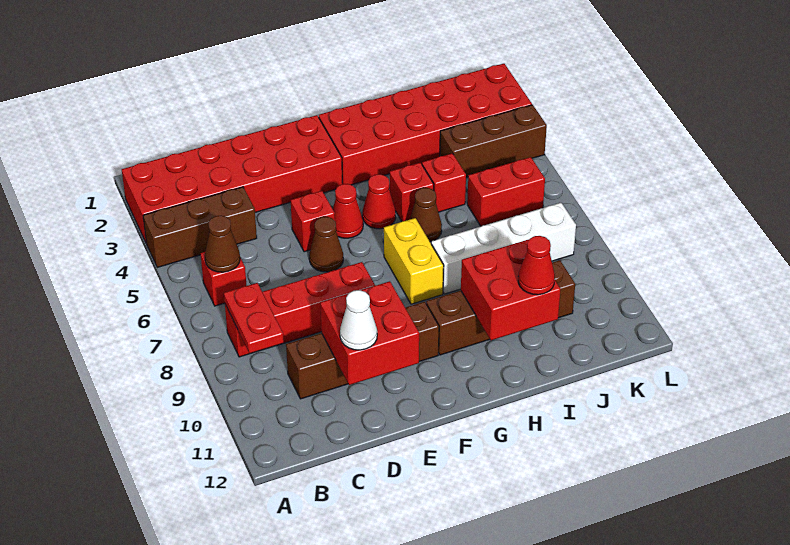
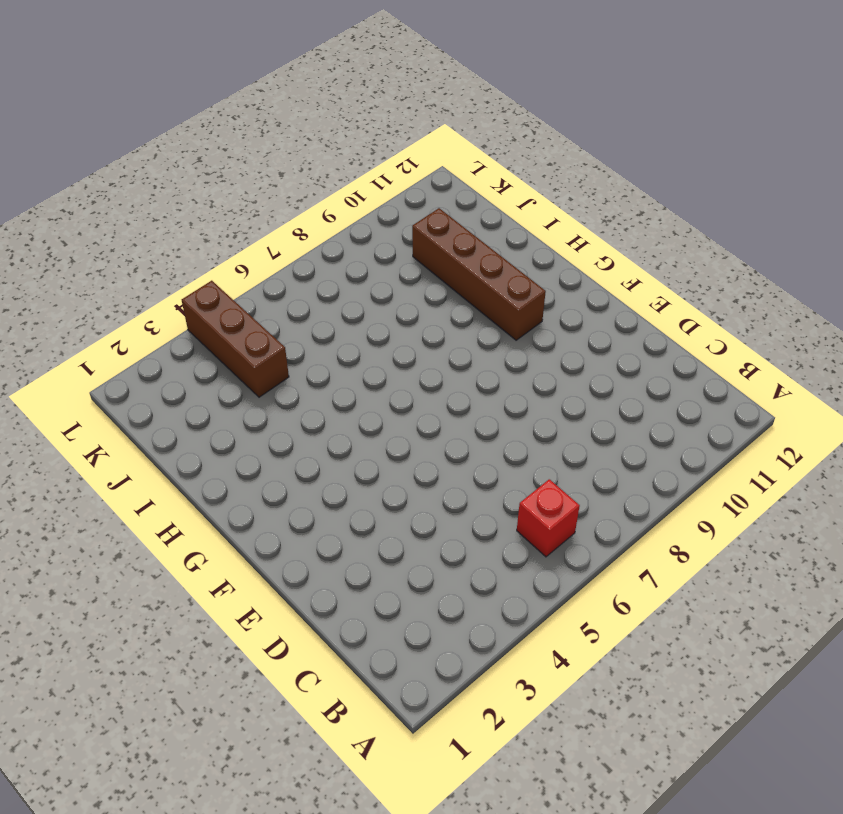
none -> red brick A2:F3 level 1
none -> brown brick A4:C4 level 1
none -> red brick B8:E8 level 1

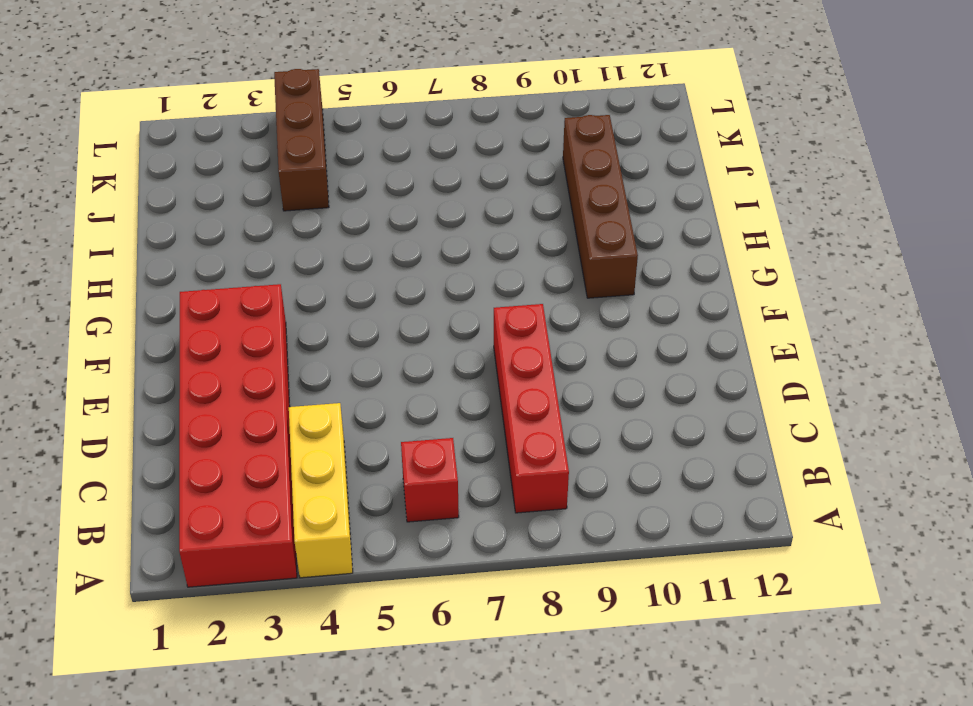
yellow brick A4:C4 level 1 -> brown brick A4:C4 level 1
none -> brown brick C10:F10 level 1
none -> red brick E5 level 1
none -> brown cone E6 level 1

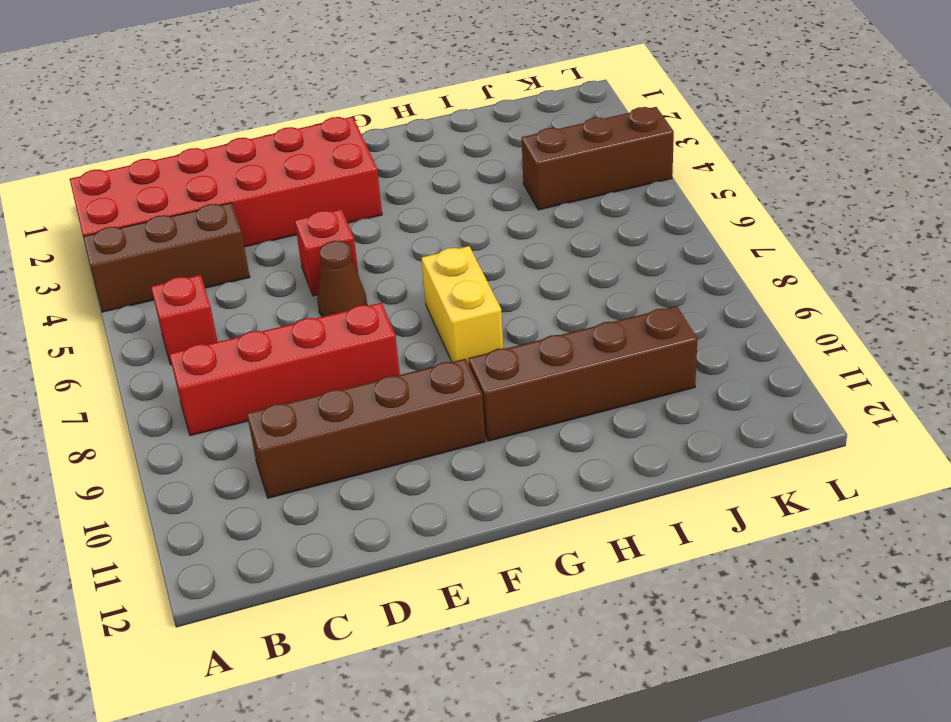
none -> red cone F5 level 1
none -> red brick G2:L3 level 1
none -> red cone G5 level 1

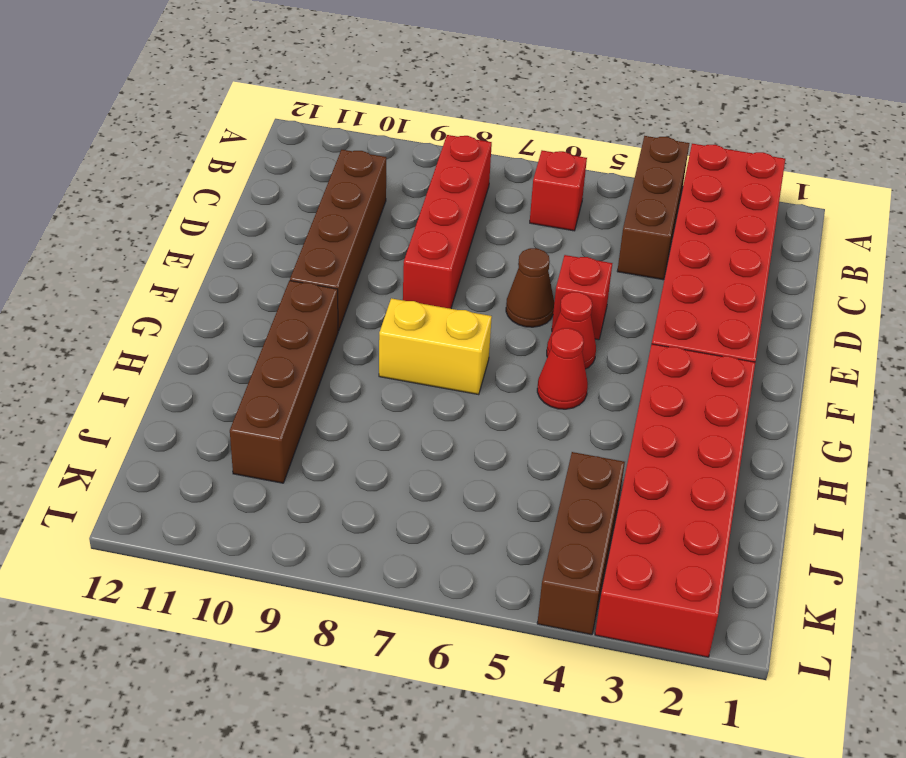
none -> red brick H5 level 1
none -> brown cone H6 level 1
none -> white brick H8:K8 level 1

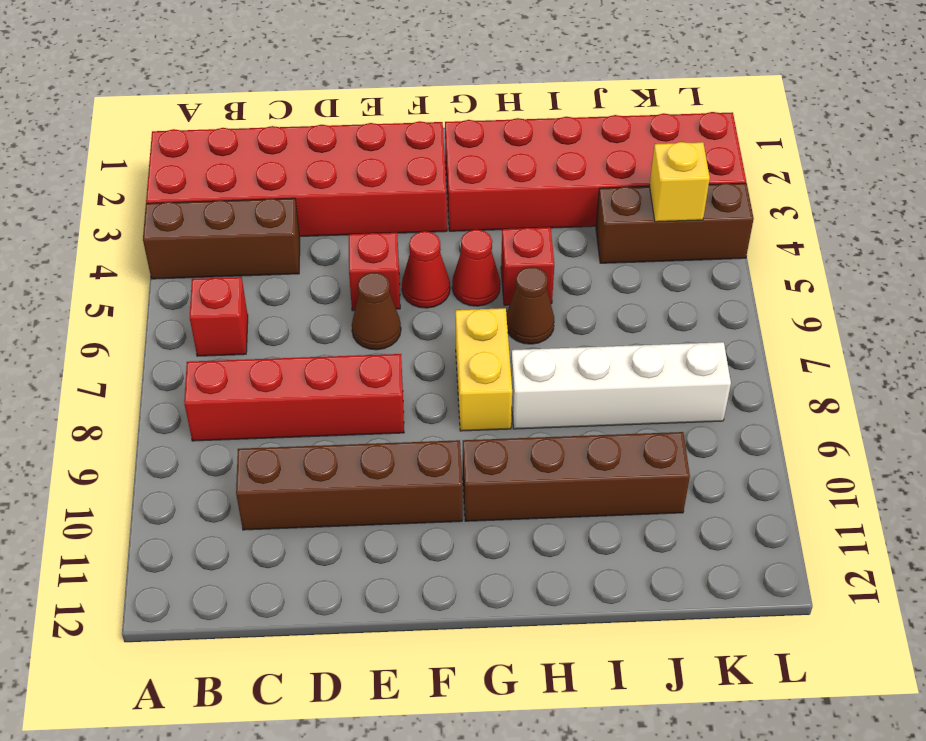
yellow brick K4 level 2 -> none
none -> red brick I5 level 1
none -> red brick J6:K6 level 1
none -> brown cone B6 level 2

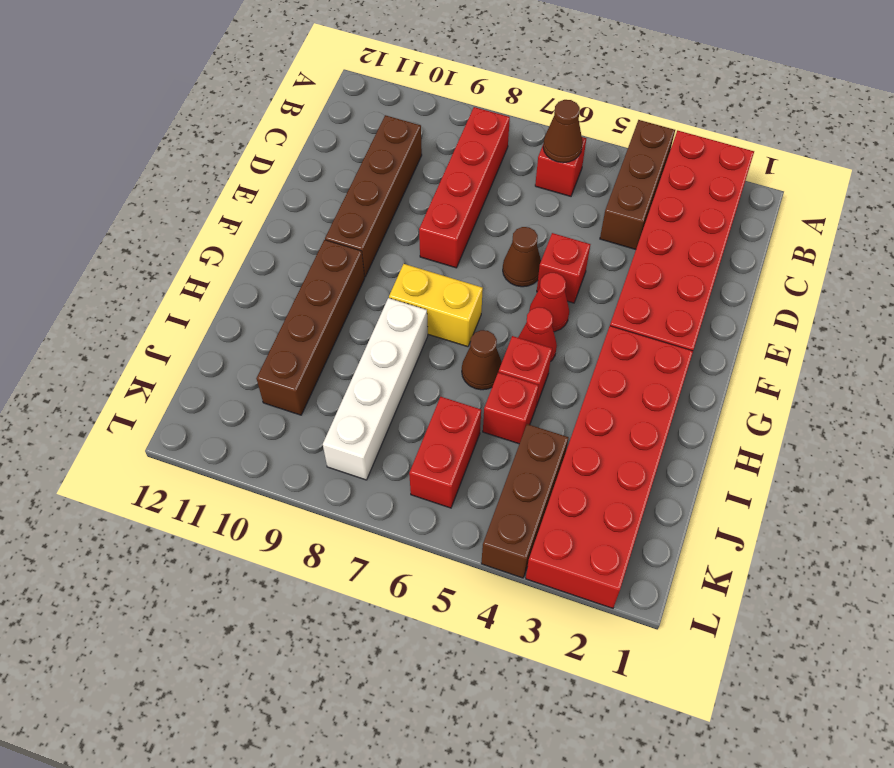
none -> red plate B8:B9 level 2
none -> red brick D10:E11 level 2
none -> red brick H10:I11 level 2

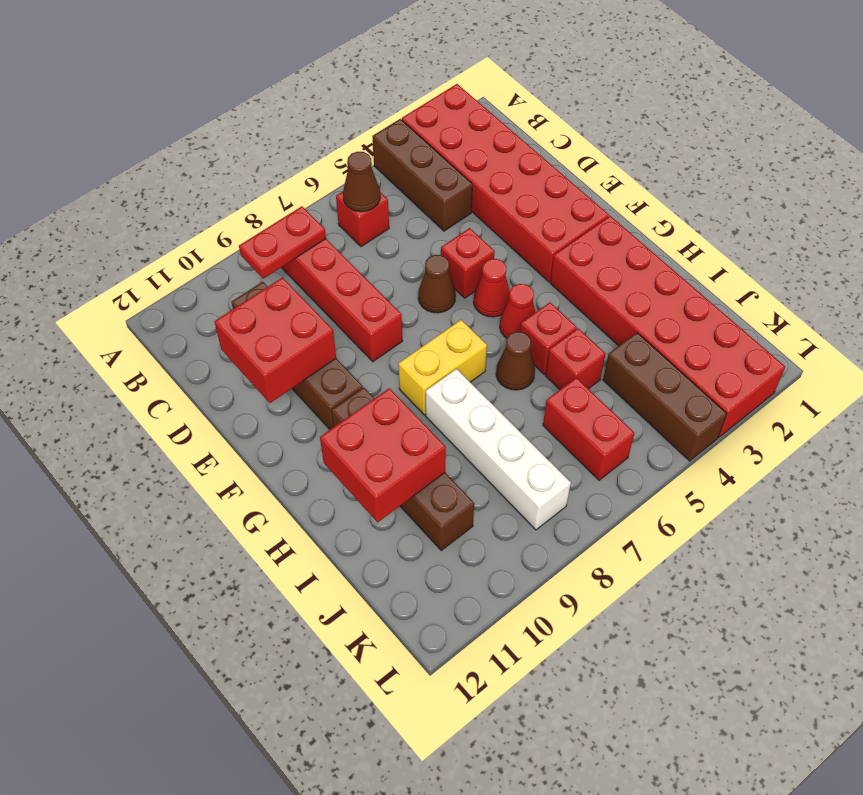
none -> white cone D11 level 3
none -> red cone I11 level 3

